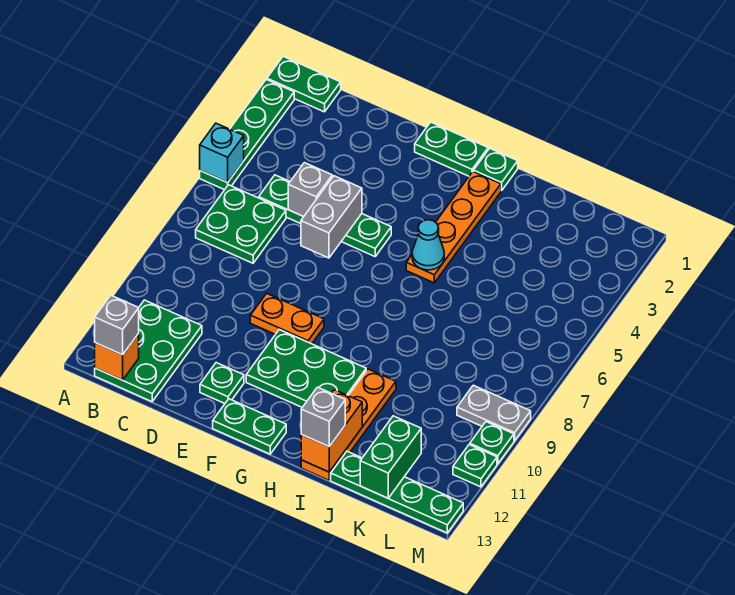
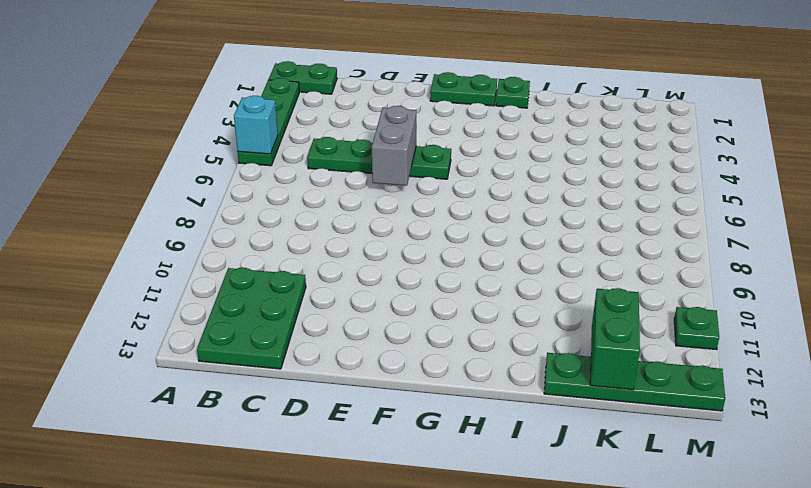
none -> green plate B6:C7 level 1
none -> orange plate E9:F9 level 1
none -> green plate E12 level 1

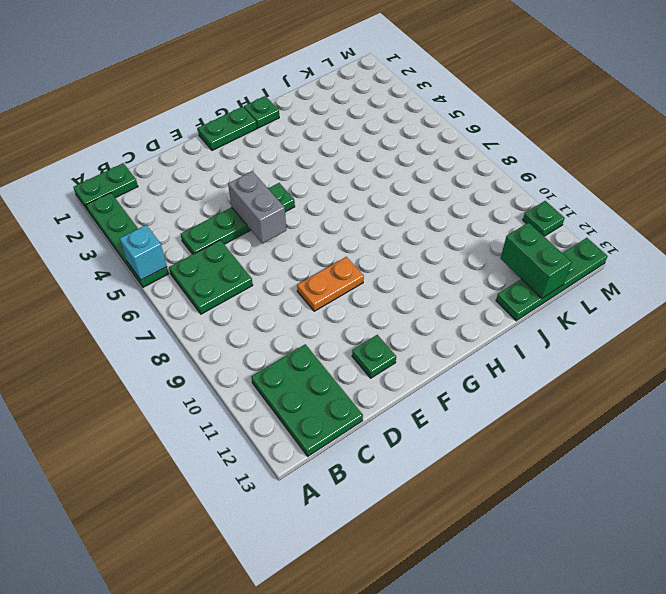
none -> green plate F10:H11 level 1
none -> green plate F13:G13 level 1
none -> orange plate H2:H5 level 1

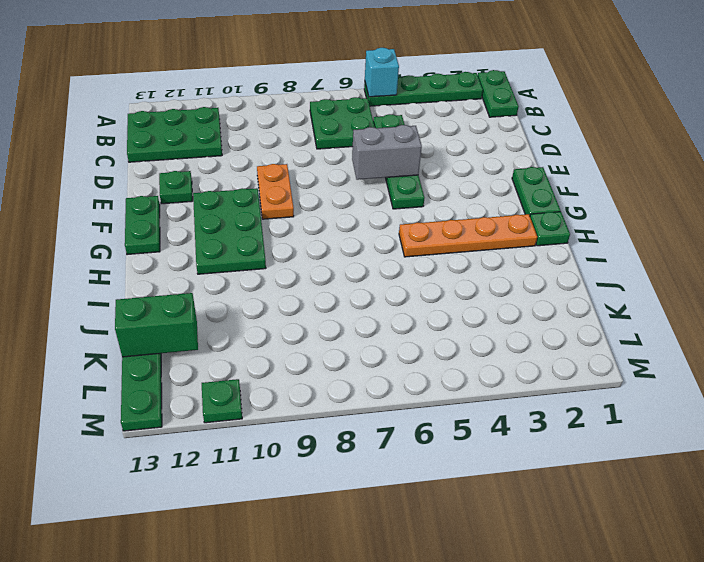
none -> orange plate I10:I13 level 1
none -> grey plate L9:M9 level 1
none -> green plate M10 level 1

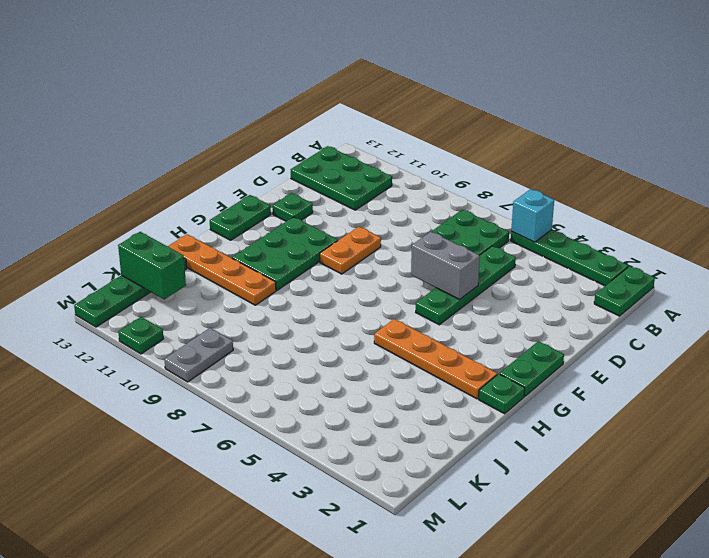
none -> green plate M10 level 1
none -> orange brick B13 level 2
none -> grey brick D5 level 2

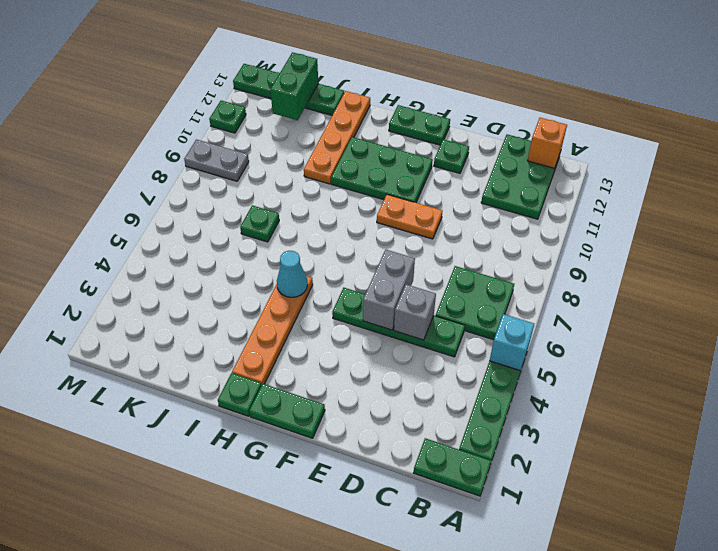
green plate J7 level 1 -> green plate M10 level 1
none -> orange brick I12:I13 level 2
none -> grey brick B13 level 3
none -> grey brick I13 level 3

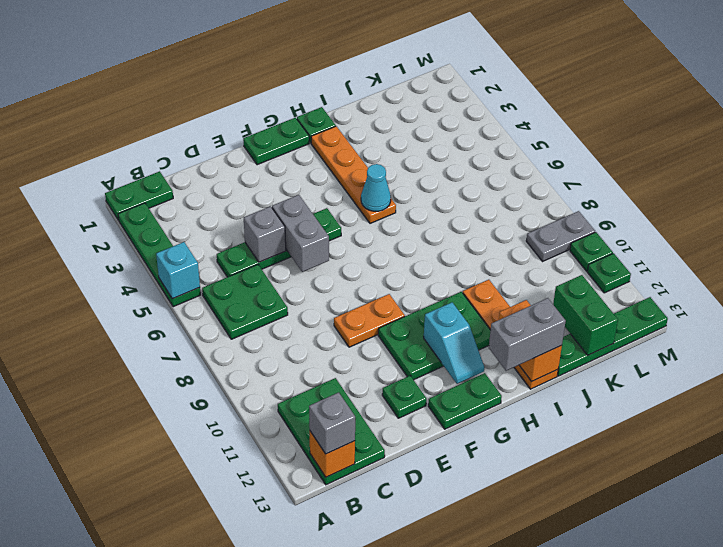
cyan slope G11:G12 level 2 top 11 -> none
grey brick H13:I13 level 3 -> grey brick I13 level 3

